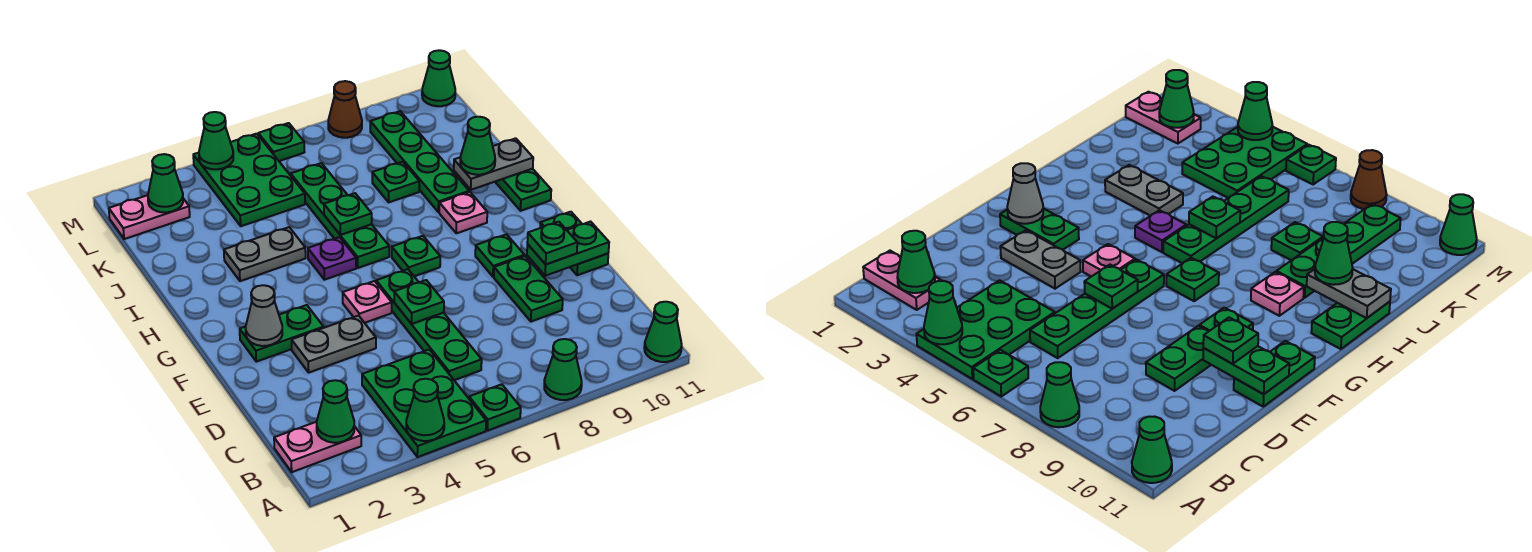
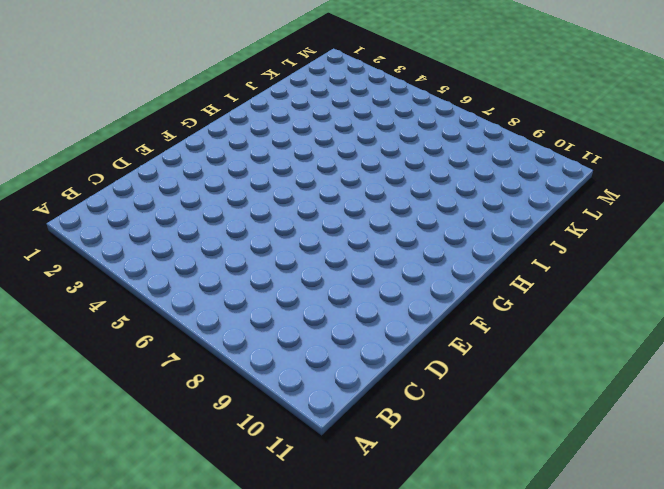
none -> green plate A4:C5 level 1
none -> green plate A6 level 1
none -> green cone A8 level 1
none -> green cone A11 level 1

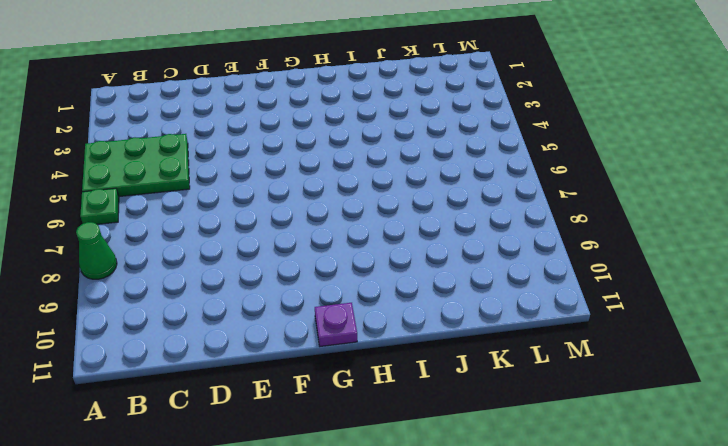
purple plate G11 level 1 -> purple plate H5 level 1
none -> green cone A11 level 1
none -> pink plate B1:B2 level 1
none -> green plate C6:F6 level 1
none -> green plate D9:E9 level 1

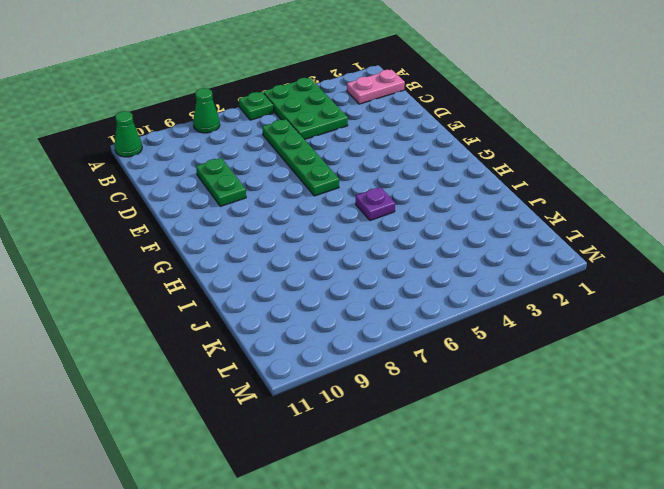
none -> grey plate E3:E4 level 1
none -> green plate E11:F11 level 1
none -> green plate F2:F3 level 1
none -> pink plate F5 level 1

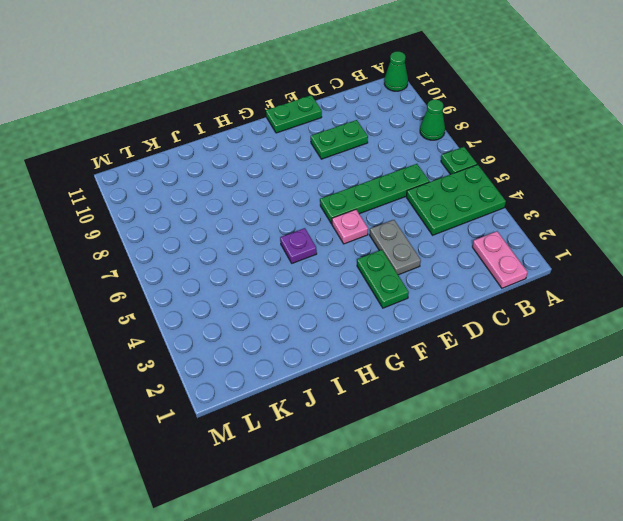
none -> green plate F9 level 1
none -> green plate G7 level 1
none -> green plate H6:K6 level 1
none -> pink plate H9 level 1

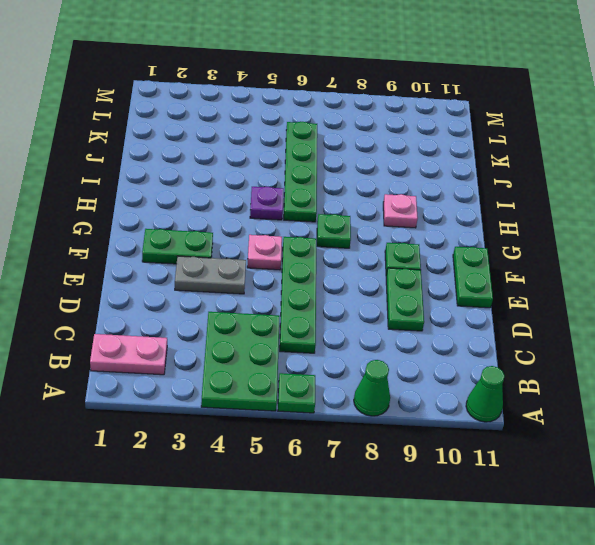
none -> green plate H11:I11 level 1
none -> grey plate I3:I4 level 1
none -> green plate I9:L9 level 1
none -> green plate J8 level 1

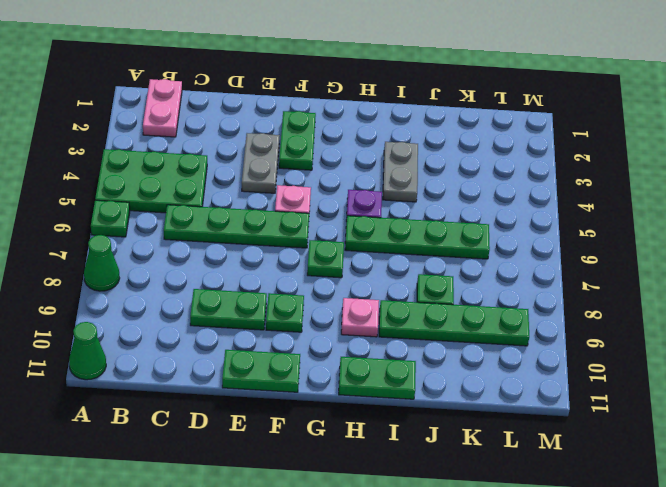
none -> green plate K4:M5 level 1
none -> pink plate L1:L2 level 1
none -> green plate M6 level 1
none -> brown cone M8 level 1

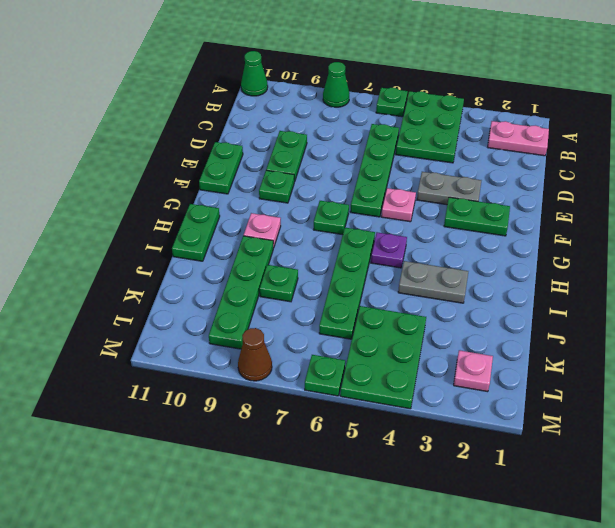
pink plate L2 level 1 -> pink plate L1:L2 level 1
none -> green cone M11 level 1
none -> green cone A4 level 2
none -> green cone B2 level 2
none -> green plate E6 level 2

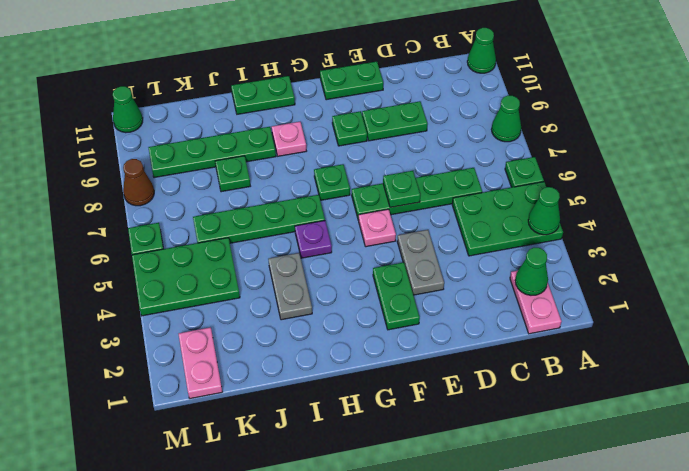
none -> green plate E10:E11 level 2
none -> grey cone F2 level 2
none -> green plate I6 level 2
none -> grey plate I10:I11 level 2

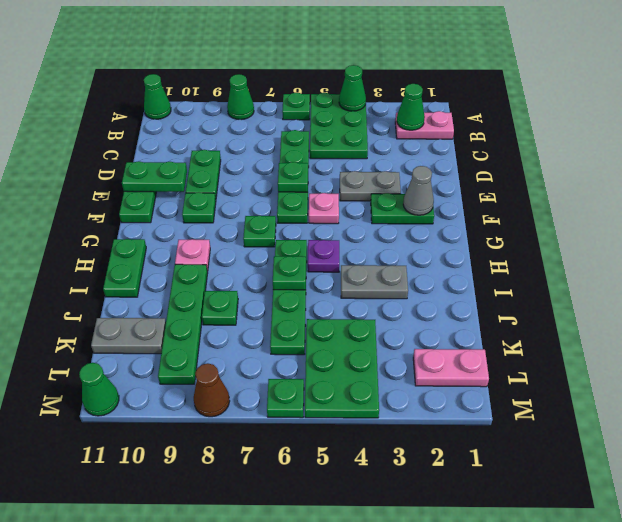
grey plate K10:K11 level 1 -> grey plate I10:I11 level 2
none -> green cone L2 level 2
none -> green cone M4 level 2
none -> green plate E10 level 3
none -> green cone I10 level 3

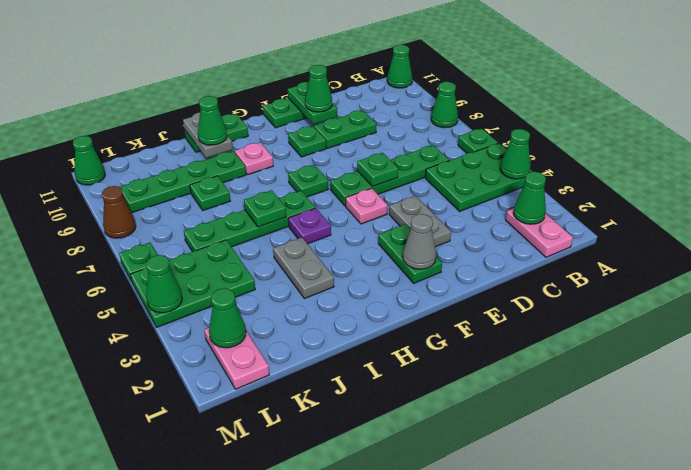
green cone E10 level 3 -> green plate E10 level 3

